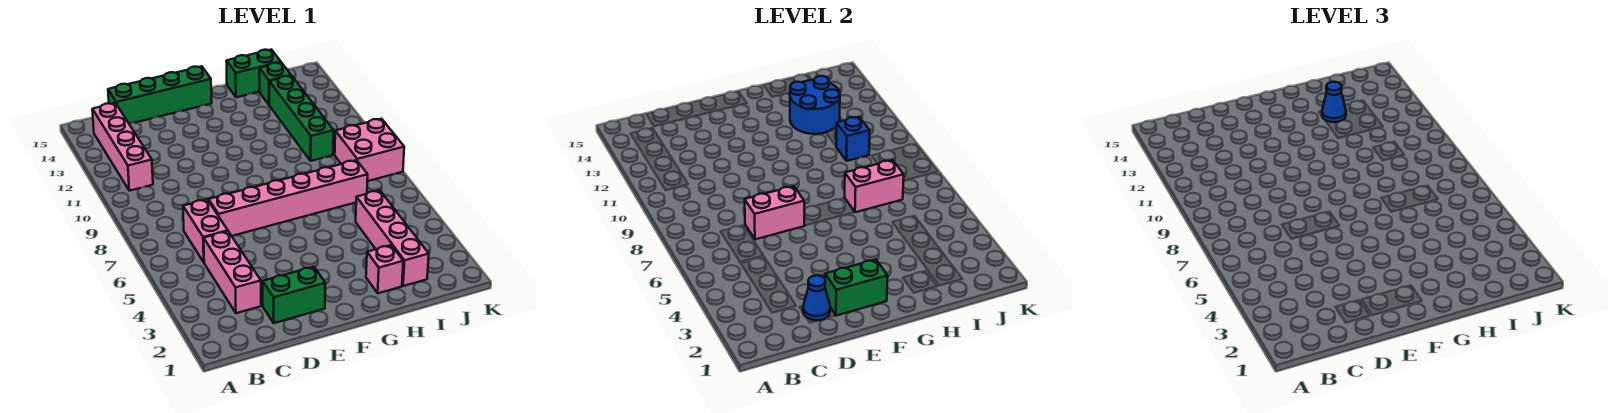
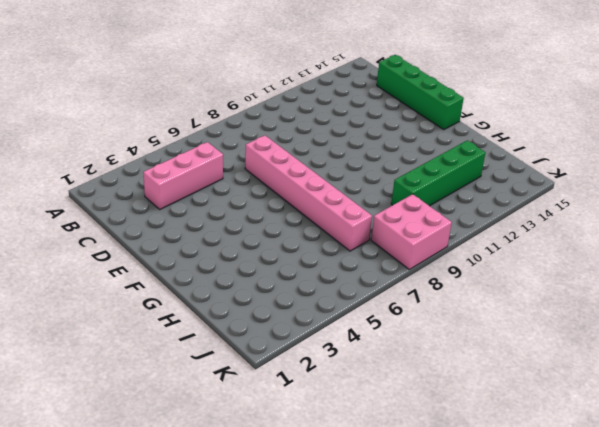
none -> pink brick B11:B14 level 1
none -> pink brick C6:C7 level 1
none -> green brick D2:E2 level 1

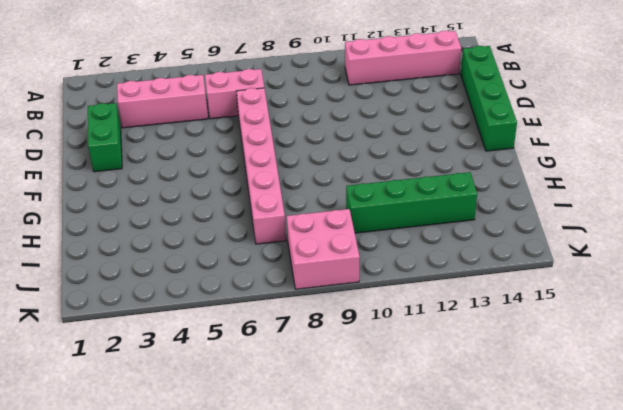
none -> pink brick H2 level 1
none -> green brick H15:I15 level 1
none -> pink brick I2:I5 level 1

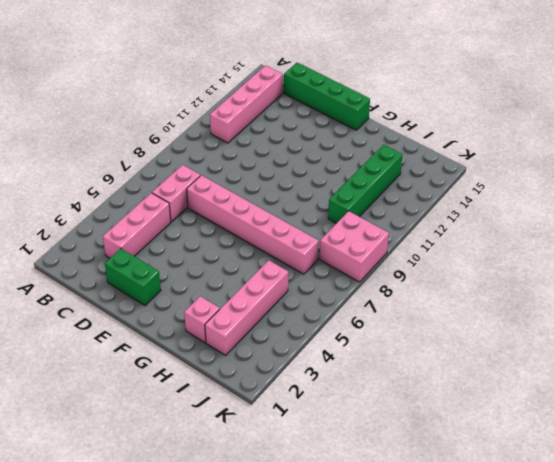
none -> green brick H15:I15 level 1
none -> green brick I14 level 1
none -> blue cone D2 level 2

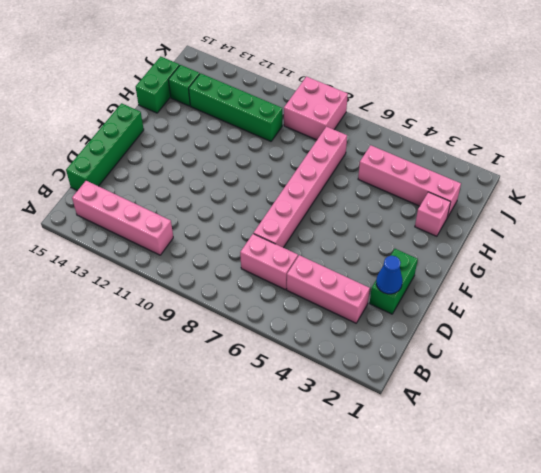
none -> pink brick D7:E7 level 2
none -> green brick E2:F2 level 2
none -> pink brick H7:I7 level 2

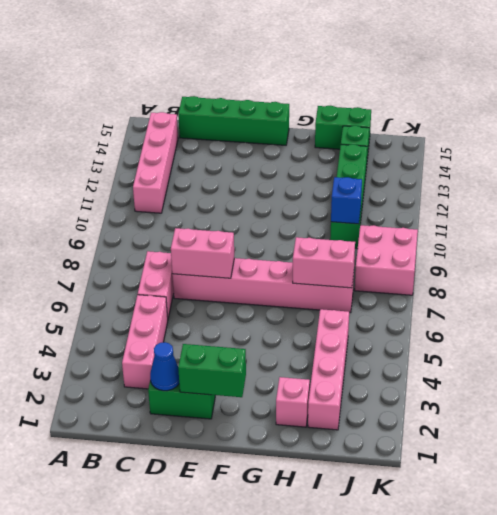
none -> blue round brick H12:I13 level 2
none -> blue cone H13 level 3

